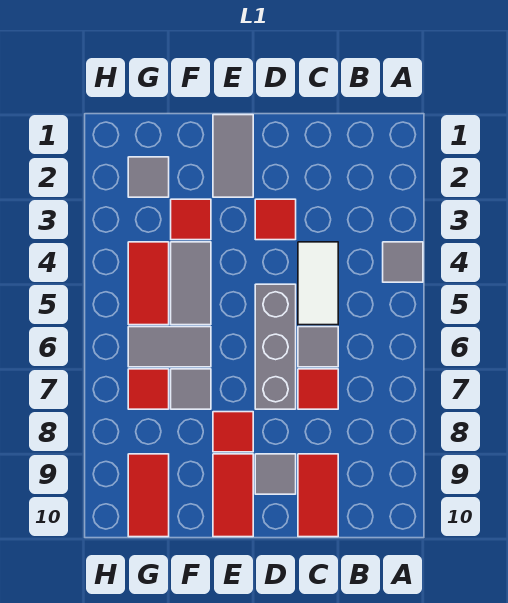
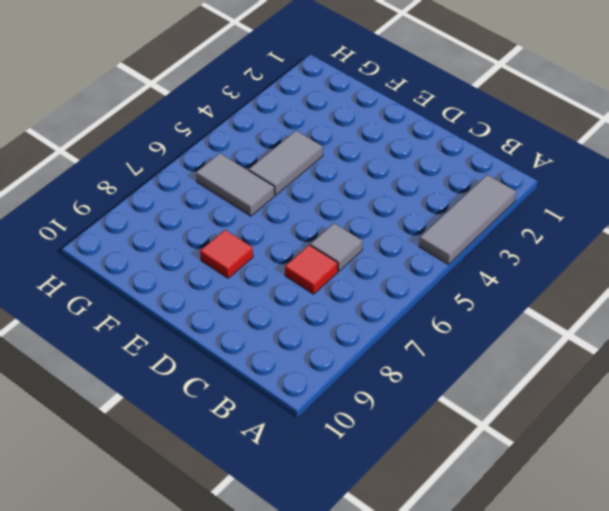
grey tile A2:A4 level 1 -> grey tile A4 level 1
none -> white tile C4:C5 level 1
none -> red tile C9:C10 level 1
none -> red tile D3 level 1

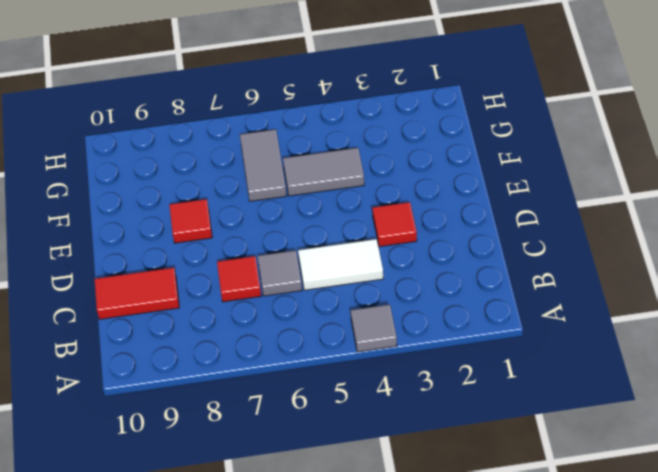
none -> grey brick D5:D7 level 1
none -> grey tile D9 level 1
none -> grey tile E1:E2 level 1

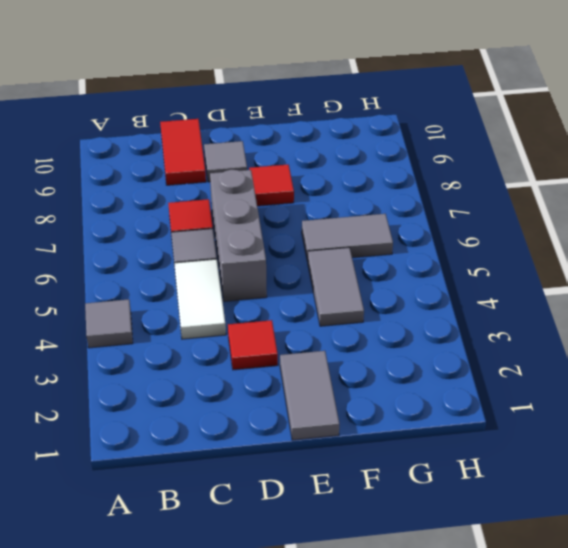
none -> red tile E9:E10 level 1
none -> red tile F3 level 1
none -> grey tile F7 level 1

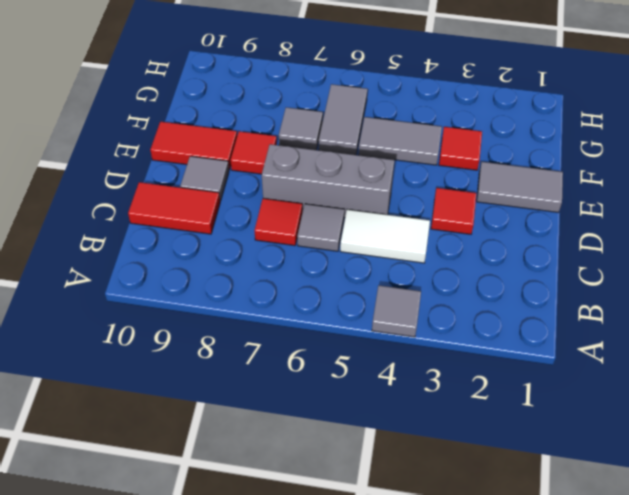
none -> grey tile G2 level 1
none -> red tile G4:G5 level 1
none -> red tile G7 level 1

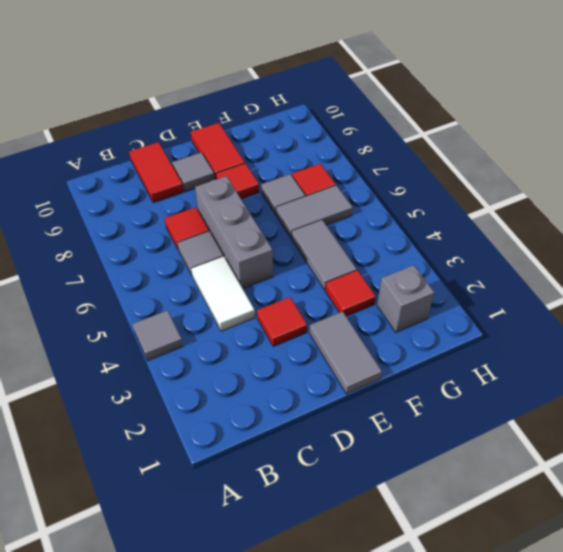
grey brick G2 level 1 -> grey tile G2 level 1
none -> red tile G4:G5 level 1
none -> red tile G9:G10 level 1

